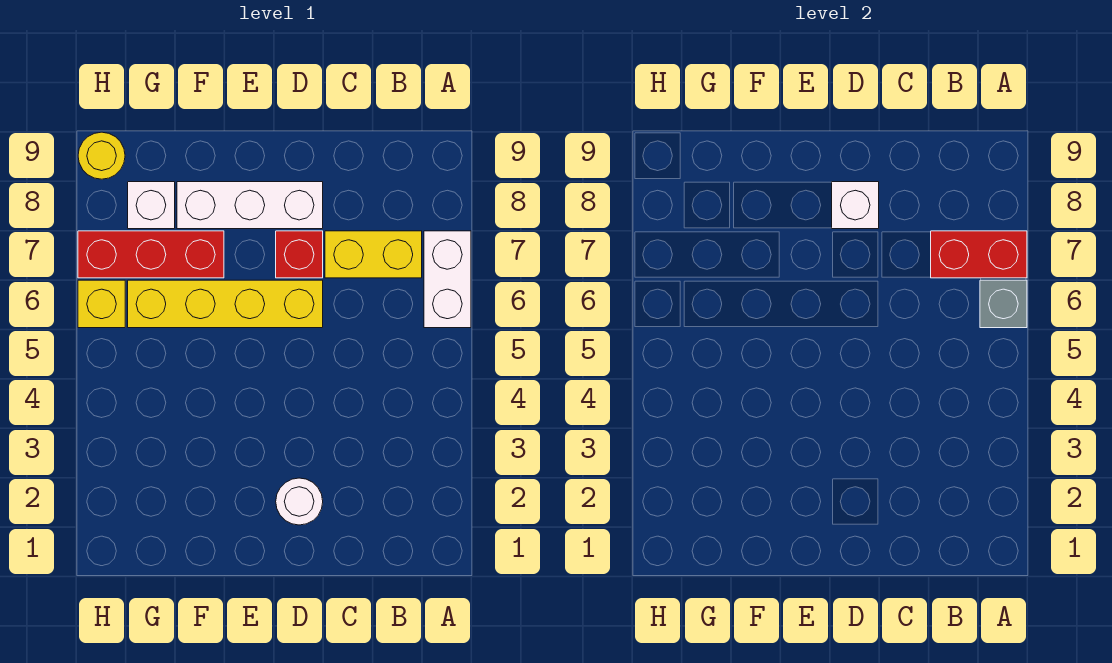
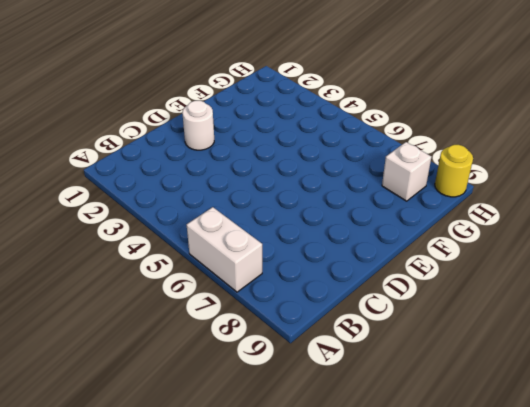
none -> yellow brick B7:C7 level 1
none -> yellow brick D6:G6 level 1
none -> red brick D7 level 1

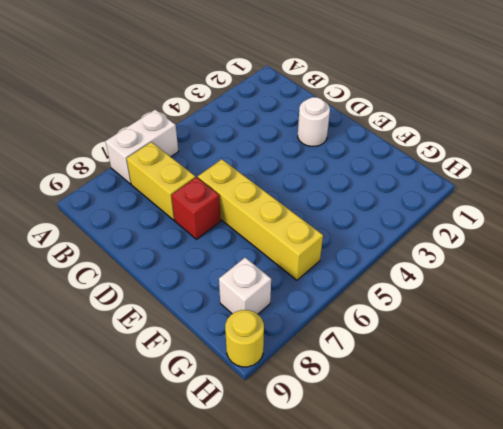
none -> white brick D8:F8 level 1
none -> red brick F7:H7 level 1
none -> yellow brick H6 level 1

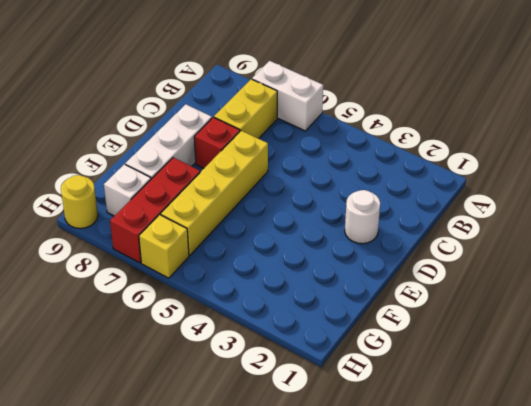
none -> grey brick A6 level 2
none -> red brick A7:B7 level 2
none -> white brick D8 level 2

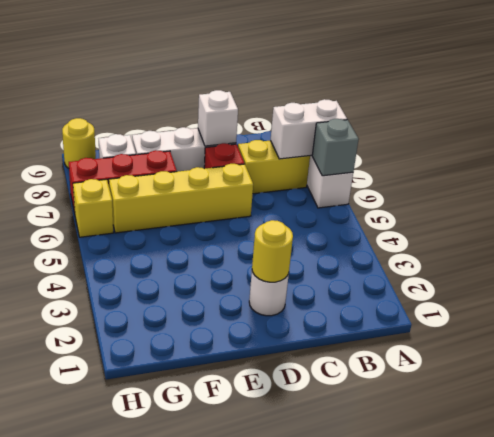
white brick A7:B7 level 2 -> red brick A7:B7 level 2
yellow round brick D2 level 2 -> none

